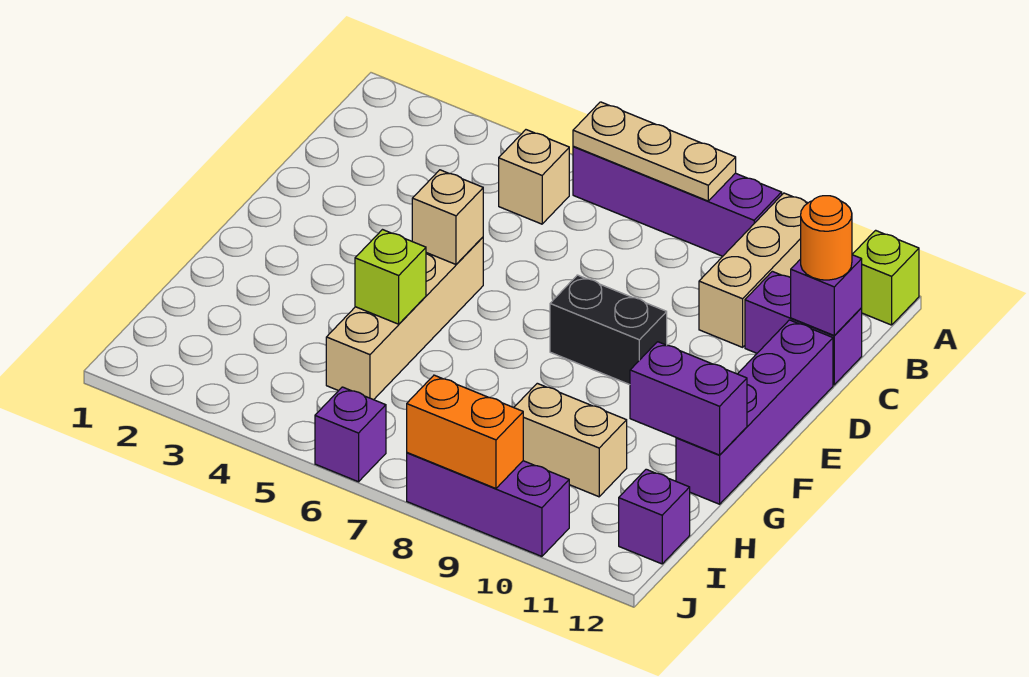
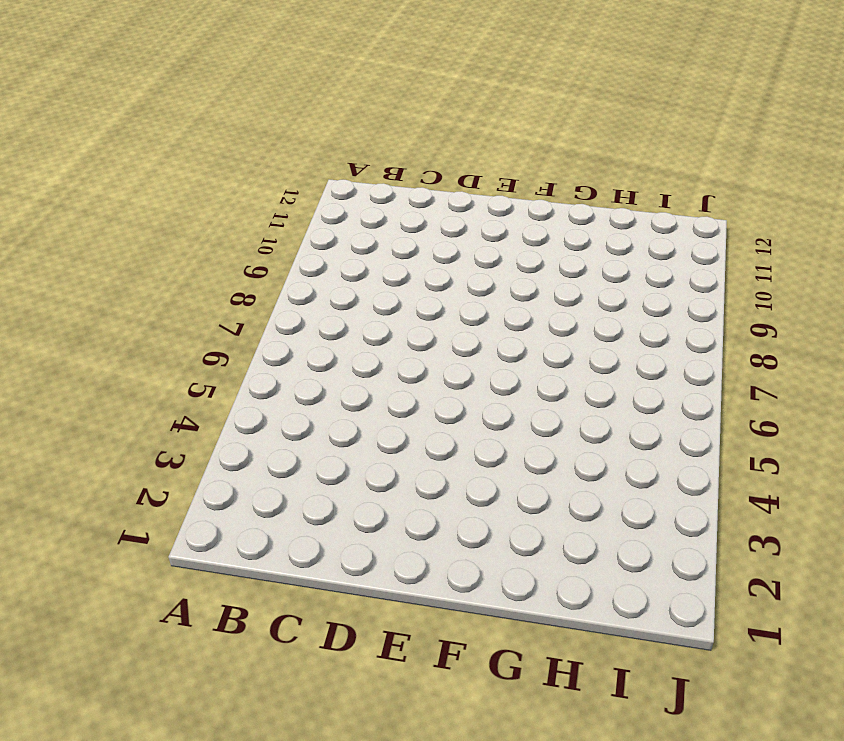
none -> purple brick A6:A9 level 1
none -> tan brick A10:C10 level 1
none -> lime brick A12 level 1

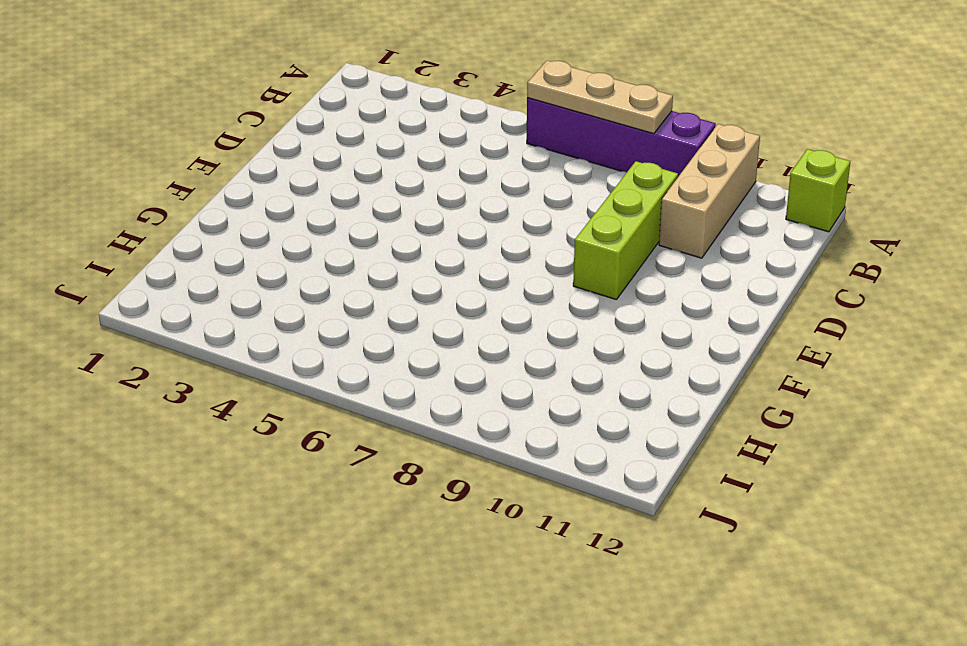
lime brick C9:E9 level 1 -> black brick E8:E9 level 1
none -> tan brick B5 level 1
none -> purple brick C11:C12 level 1
none -> purple brick D12:G12 level 1

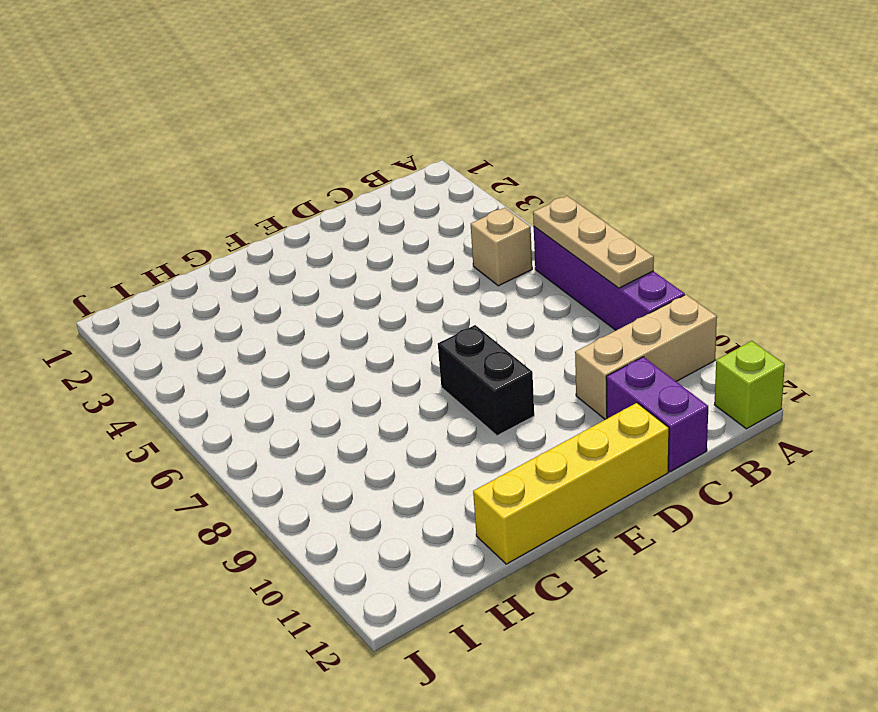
yellow brick D12:G12 level 1 -> purple brick D12:G12 level 1
none -> tan brick E5:H5 level 1
none -> tan brick H9:H10 level 1
none -> purple brick I12 level 1

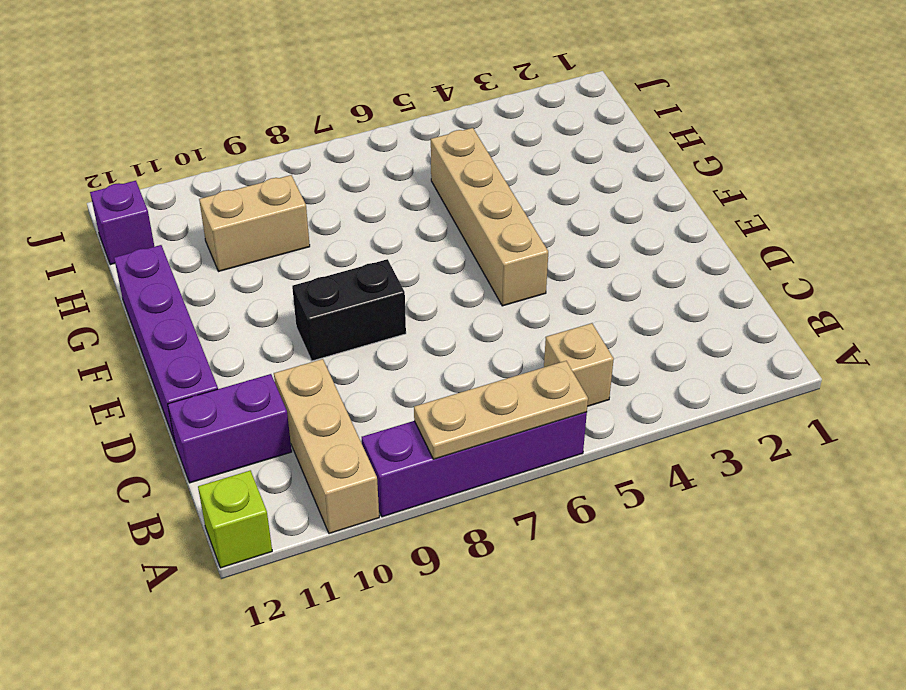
none -> purple brick J6 level 1
none -> purple brick J8:J10 level 1
none -> purple brick C12 level 2

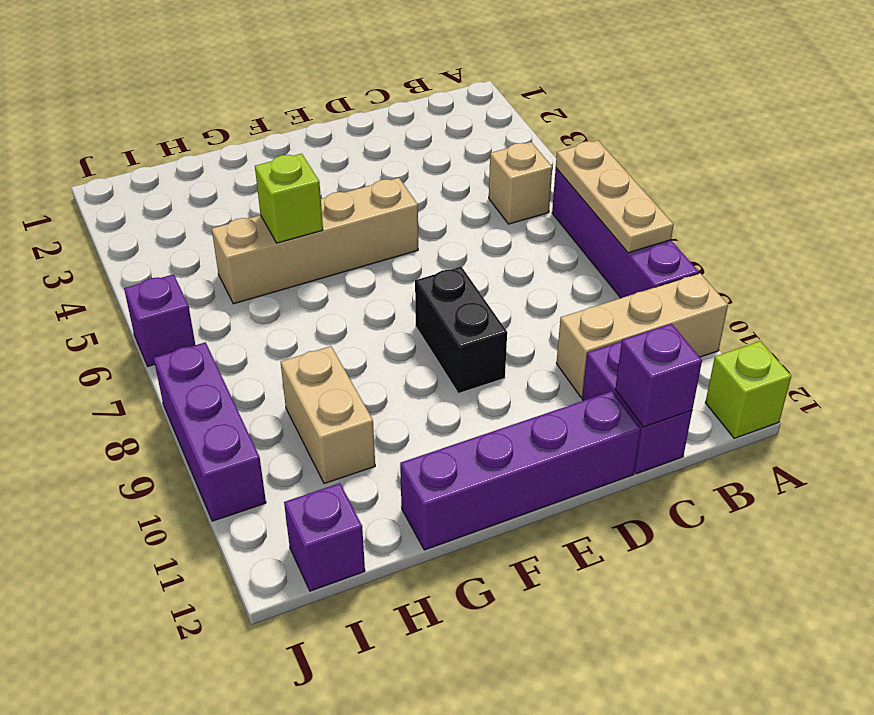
none -> tan brick E5 level 2
none -> purple brick G11:G12 level 2
none -> orange brick J8:J9 level 2

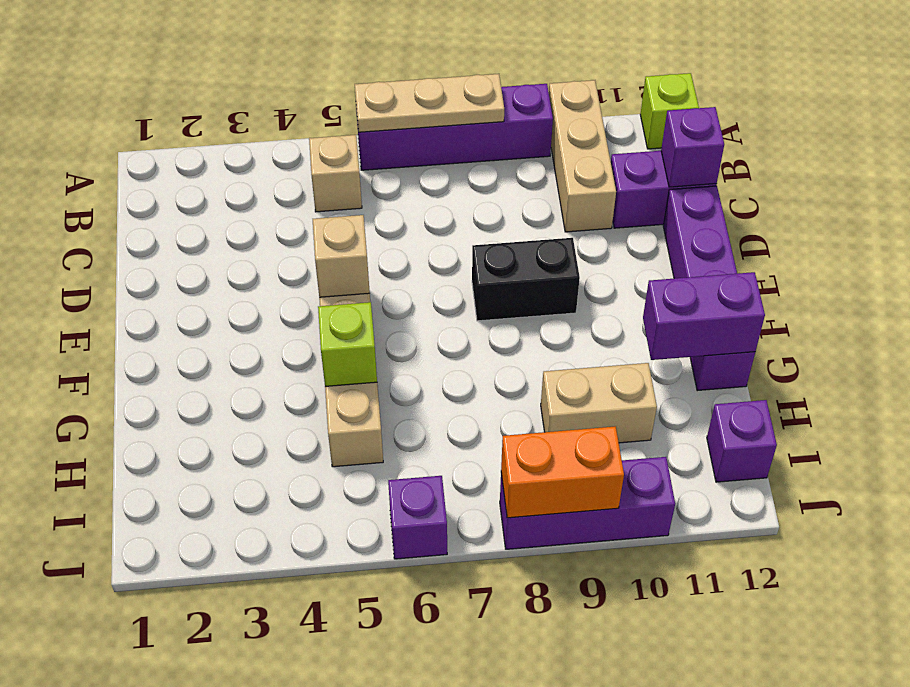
none -> orange round brick C12 level 3

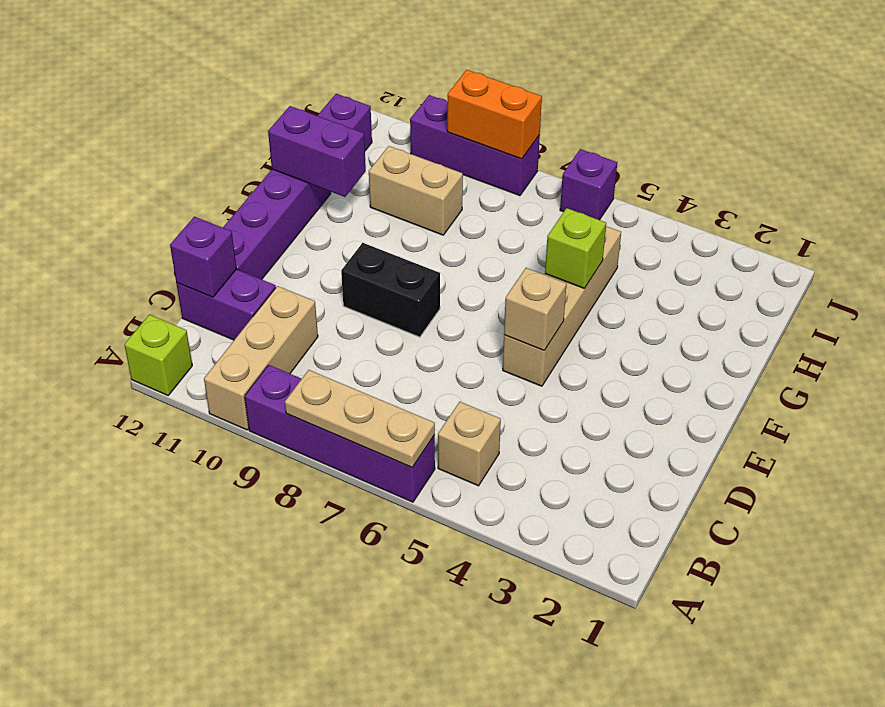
none -> orange round brick C12 level 3

